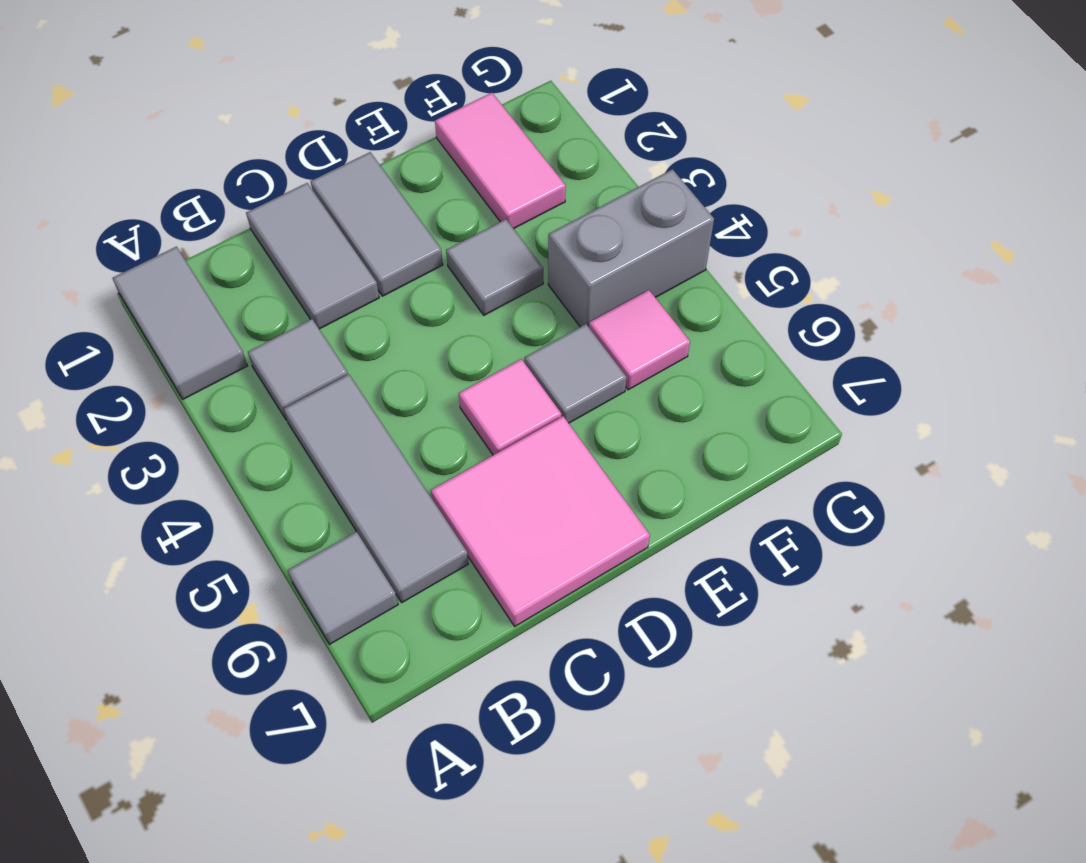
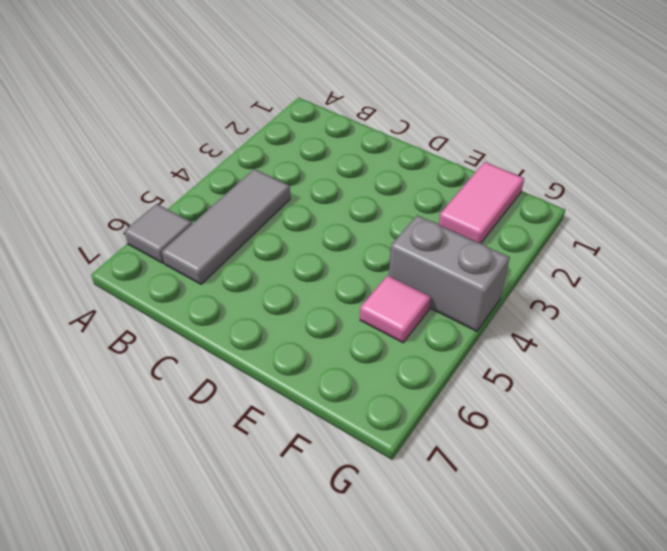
none -> grey tile A1:A2 level 1
none -> grey tile B3 level 1
none -> grey tile C1:C2 level 1

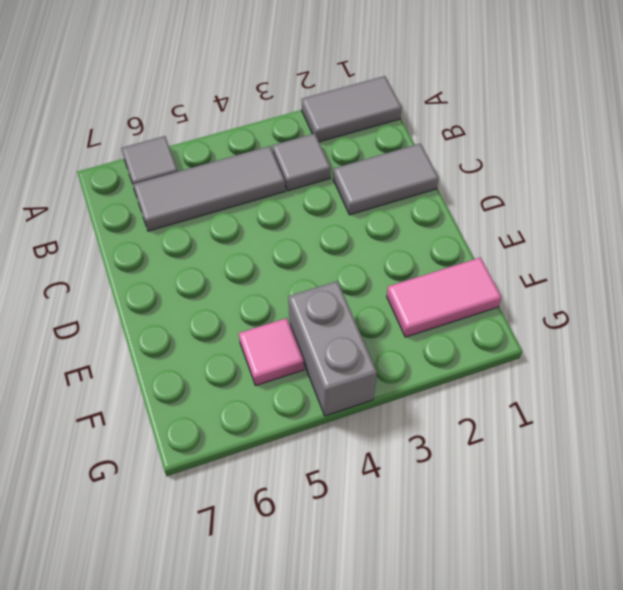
none -> pink tile C6:D7 level 1
none -> grey tile D1:D2 level 1
none -> pink tile D5 level 1

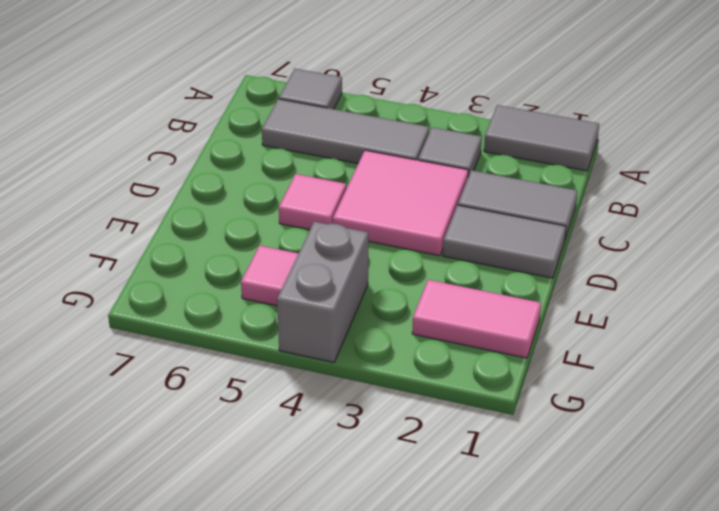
pink tile C3:D4 level 1 -> pink tile C6:D7 level 1
none -> grey tile E3 level 1
none -> grey tile E5 level 1

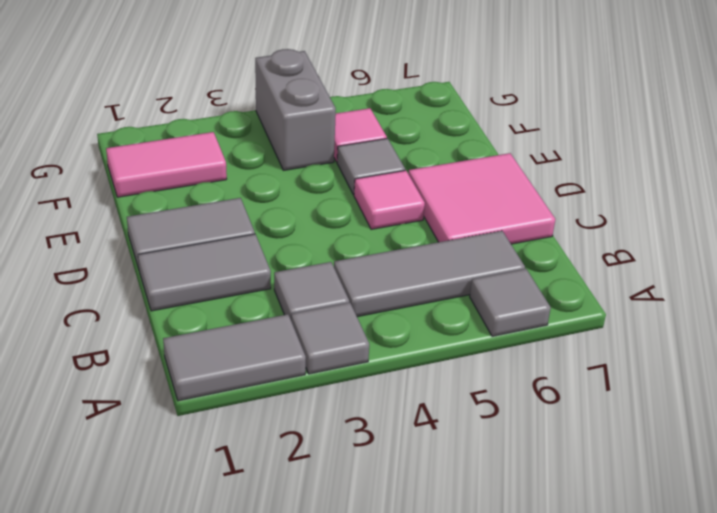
grey tile A3 level 1 -> grey tile E3 level 1

